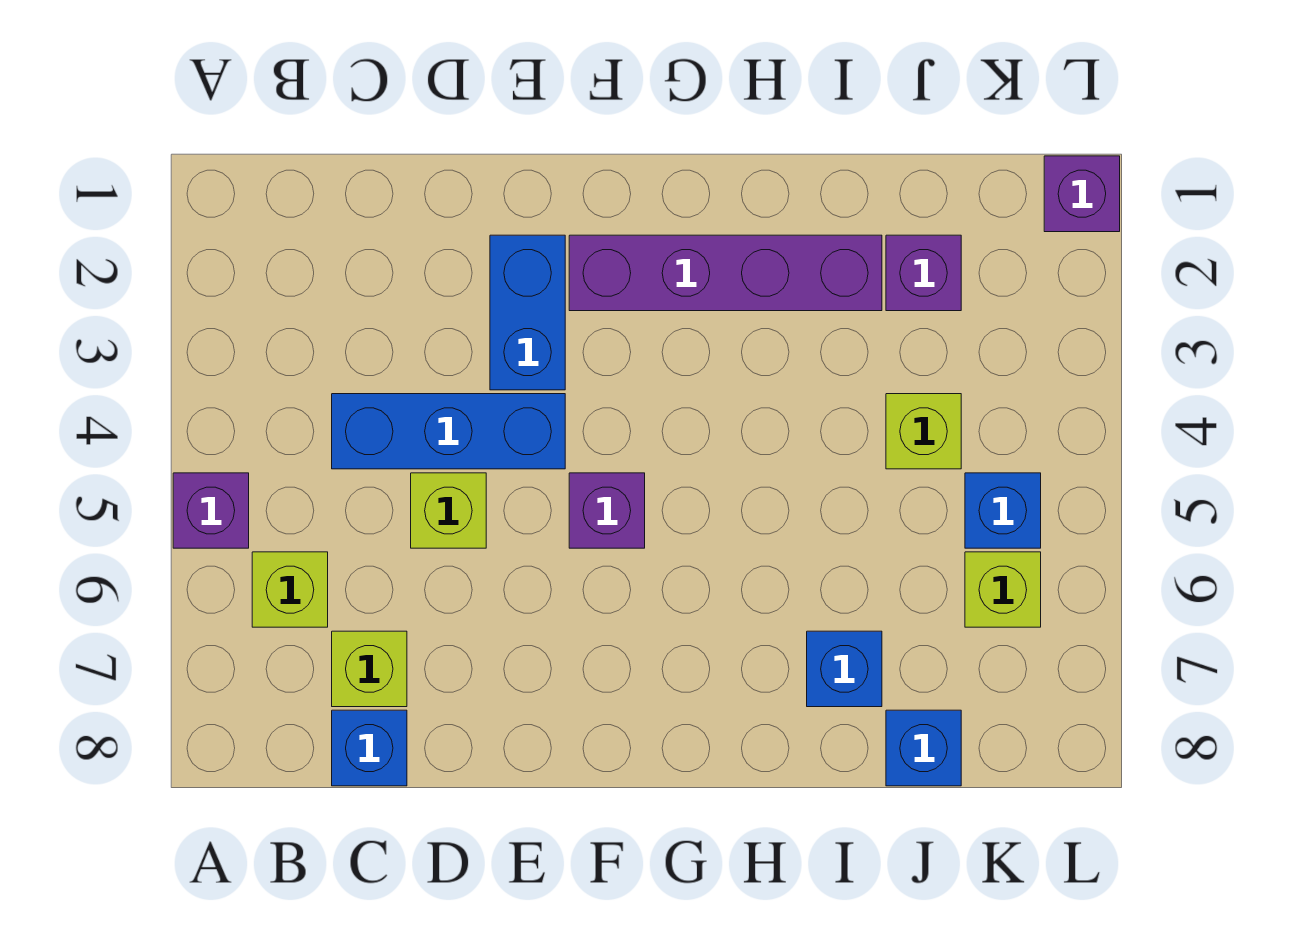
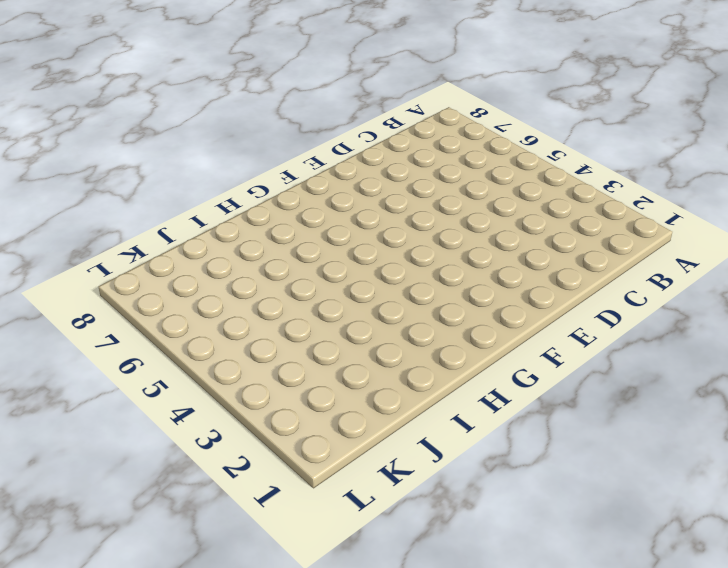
none -> purple brick A5 level 1
none -> lime brick B6 level 1
none -> blue brick C4:E4 level 1

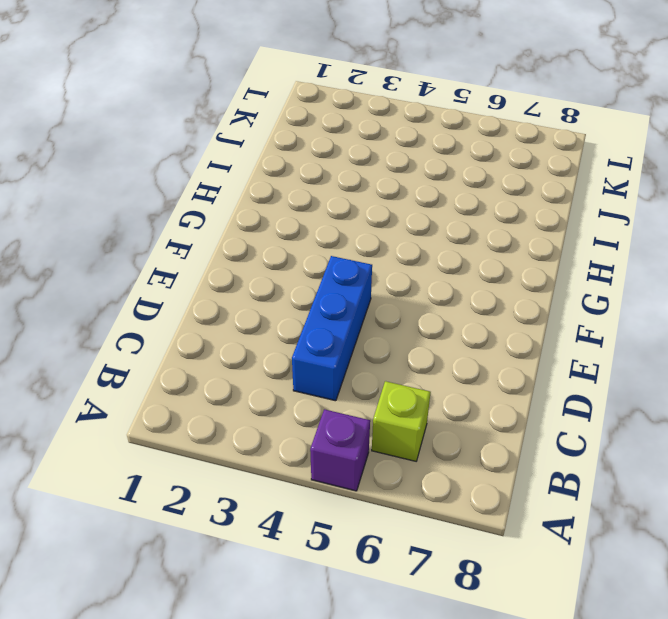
none -> lime brick C7 level 1
none -> blue brick C8 level 1
none -> lime brick D5 level 1

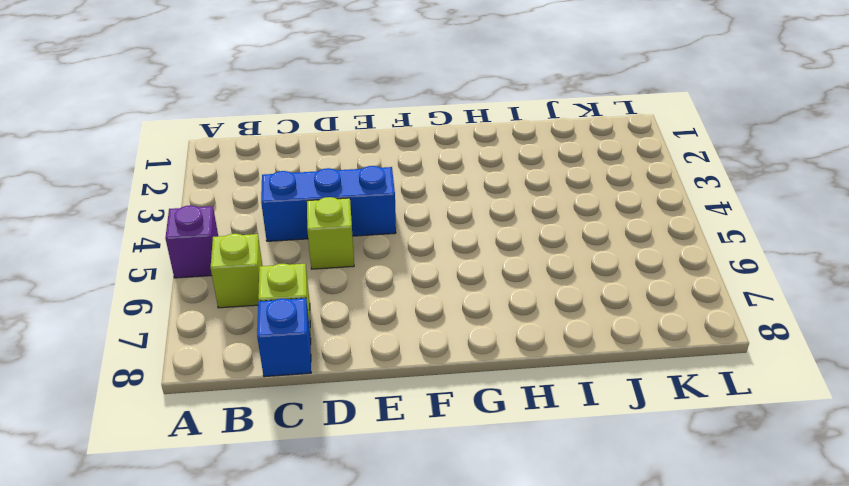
none -> blue brick E2:E3 level 1
none -> purple brick F2:I2 level 1
none -> purple brick F5 level 1

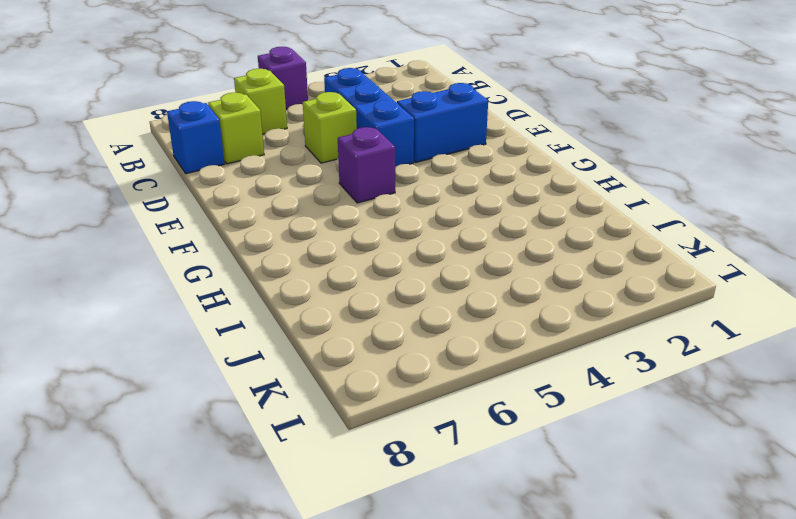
none -> purple brick F2:I2 level 1
none -> blue brick I7 level 1
none -> purple brick J2 level 1

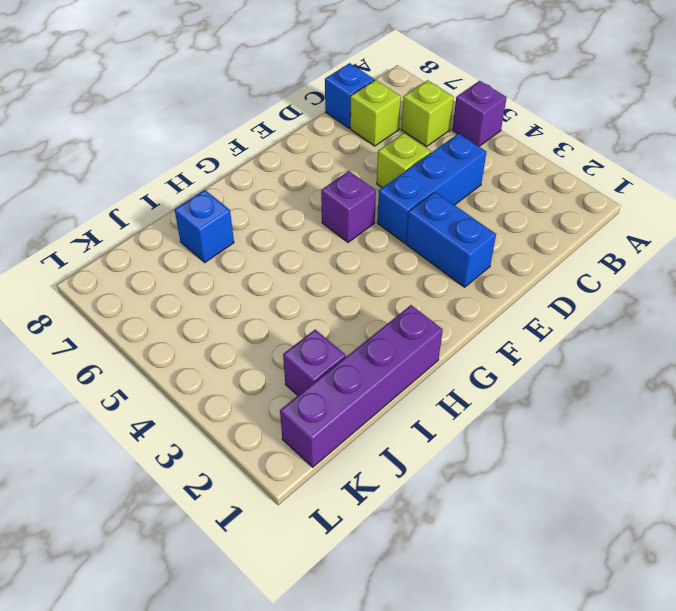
purple brick H1:K1 level 1 -> purple brick F2:I2 level 1
none -> lime brick J4 level 1
none -> blue brick J8 level 1
none -> blue brick K5 level 1

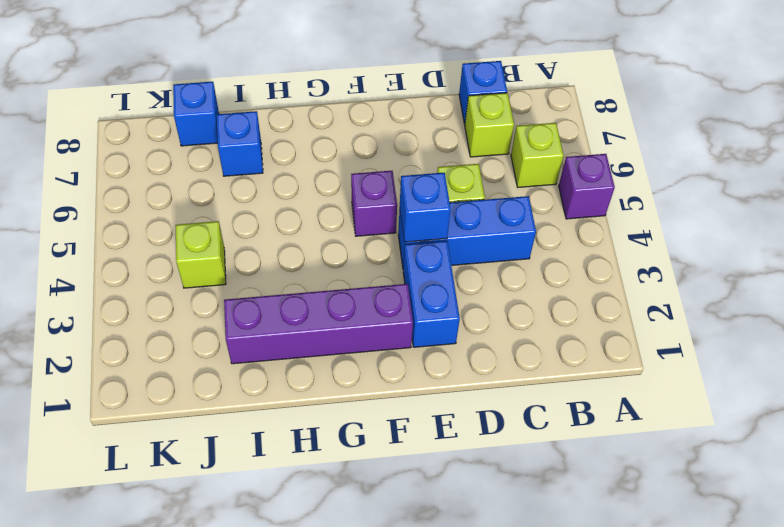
blue brick E4 level 2 -> blue brick K5 level 1
none -> purple brick J2 level 1
none -> lime brick K6 level 1
none -> purple brick L1 level 1

